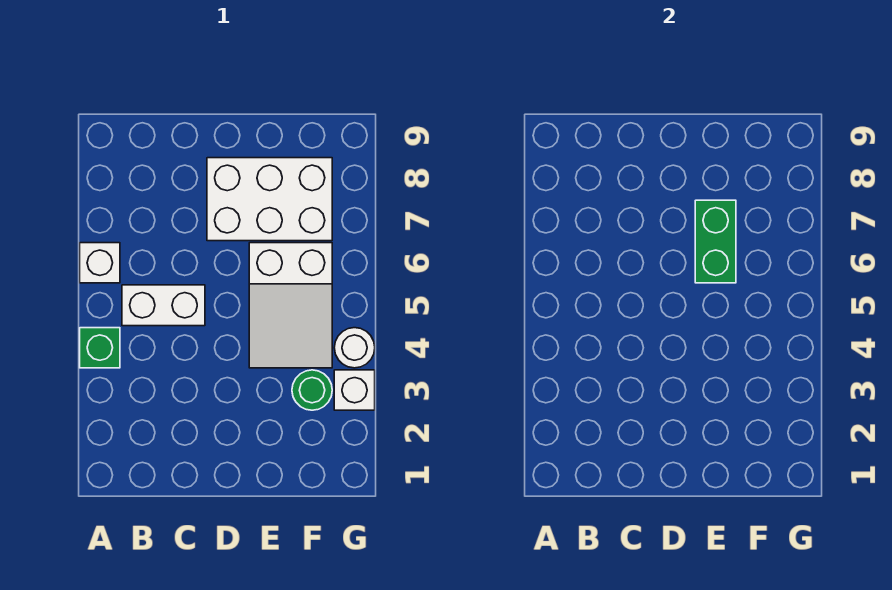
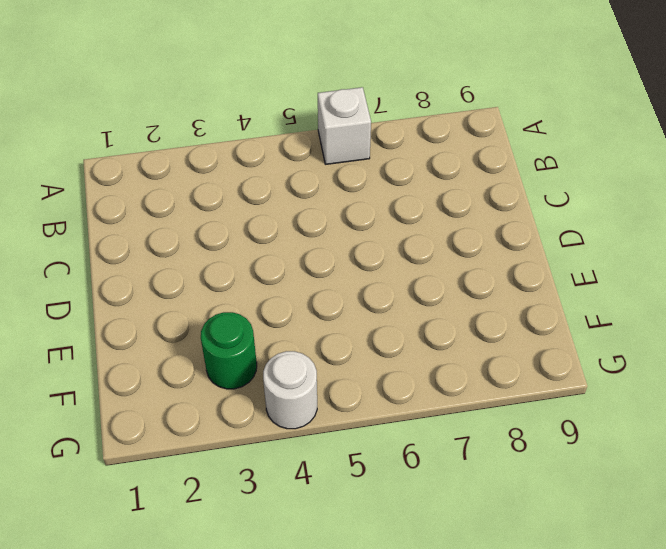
none -> green brick A4 level 1
none -> white brick B5:C5 level 1

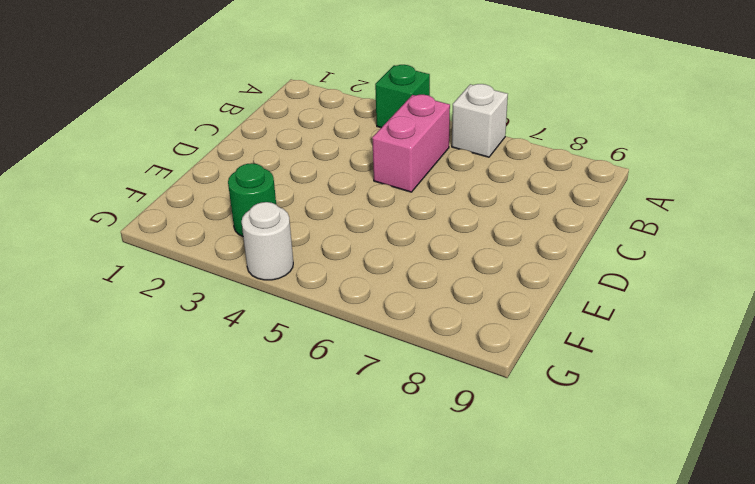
pink brick B5:C5 level 1 -> white brick B5:C5 level 1
none -> white brick D7:F8 level 1
none -> white slope E4:F6 level 1 top 6

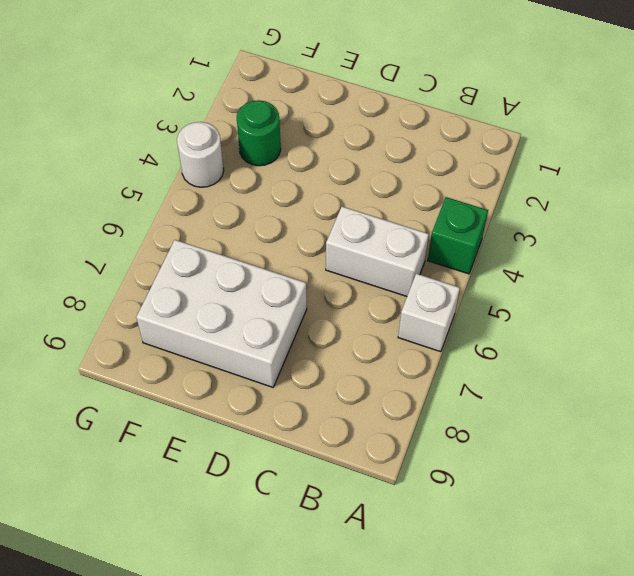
none -> white slope E4:F6 level 1 top 6
none -> white brick G3 level 1

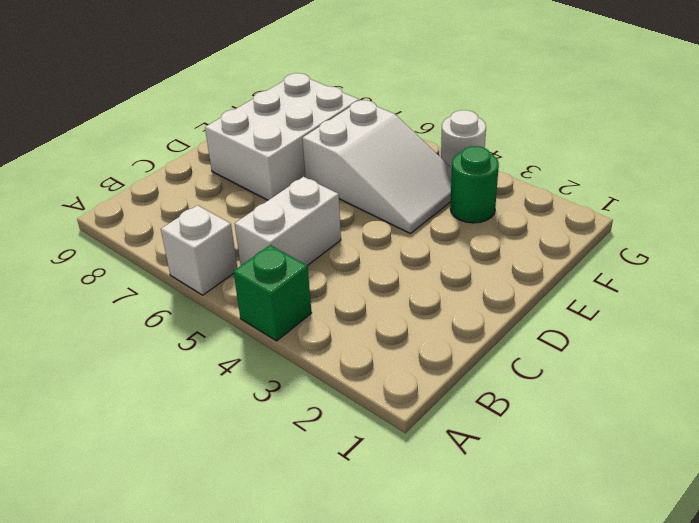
none -> white brick G3 level 1
none -> green brick E6:E7 level 2

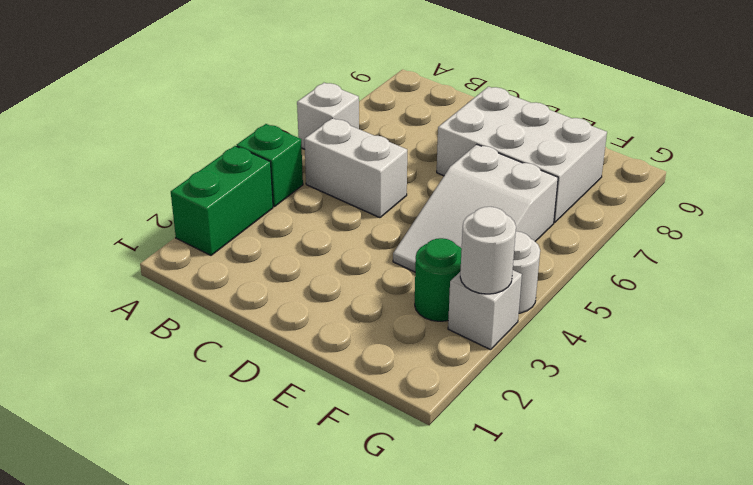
green brick A2:A3 level 1 -> green brick E6:E7 level 2
white round brick G3 level 2 -> none

